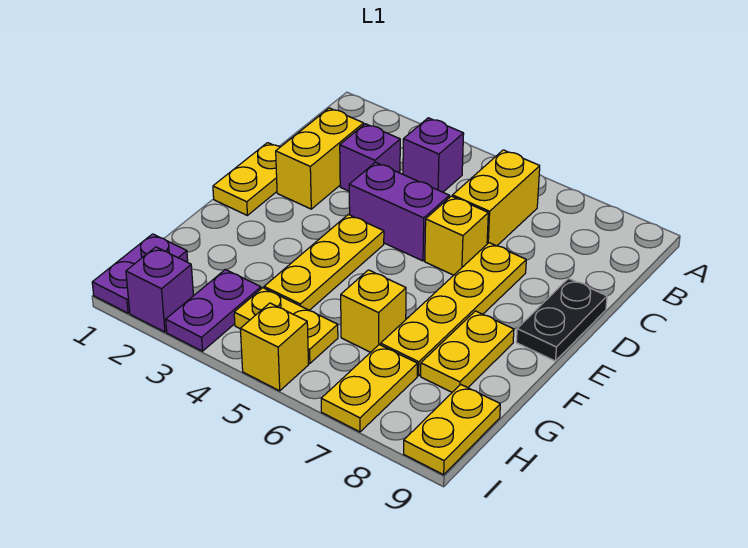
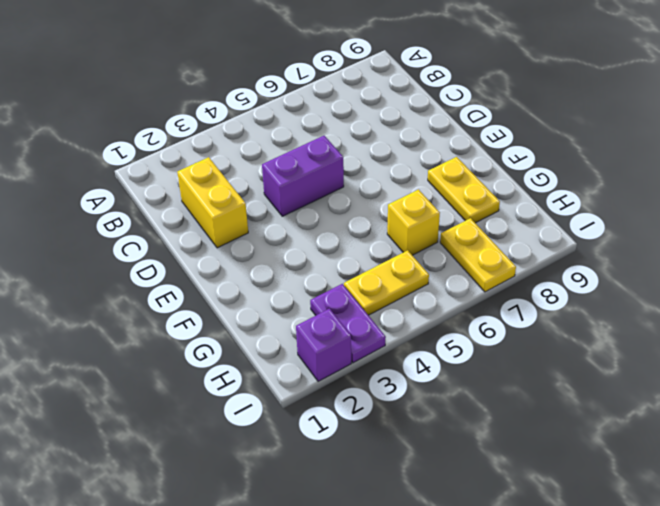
none -> purple brick B4 level 1
none -> yellow brick B6:C6 level 1
none -> purple brick C3 level 1

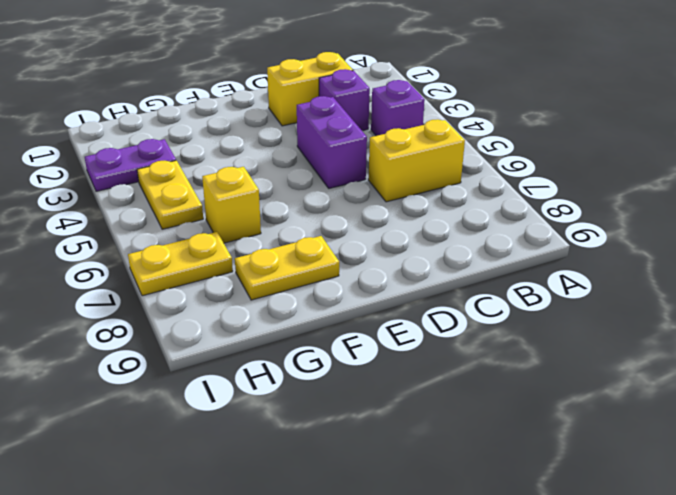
none -> yellow plate D1:E1 level 1
none -> yellow brick D6 level 1
none -> yellow plate D7:G7 level 1

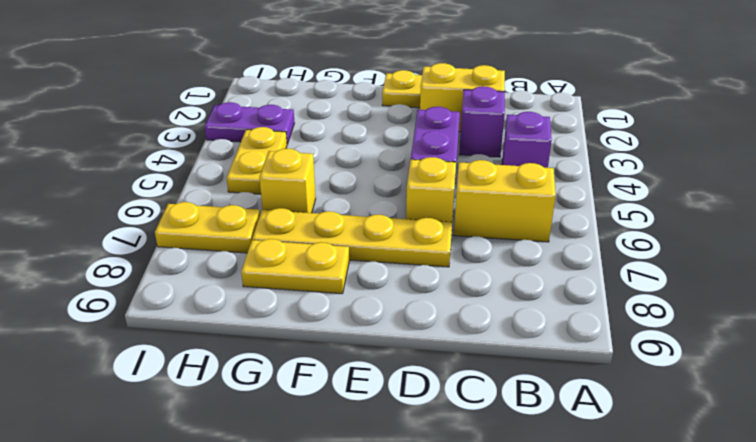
none -> black plate D9:E9 level 1
none -> yellow plate E4:G4 level 1
none -> purple plate H1:I1 level 1

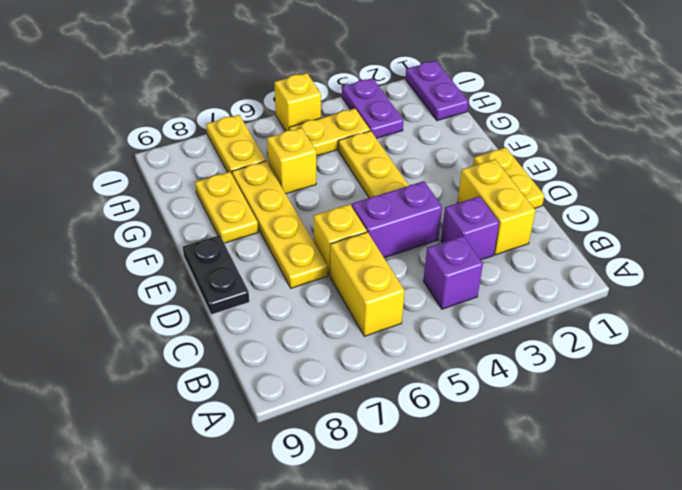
none -> yellow plate H9:I9 level 1
none -> purple brick I2 level 1

